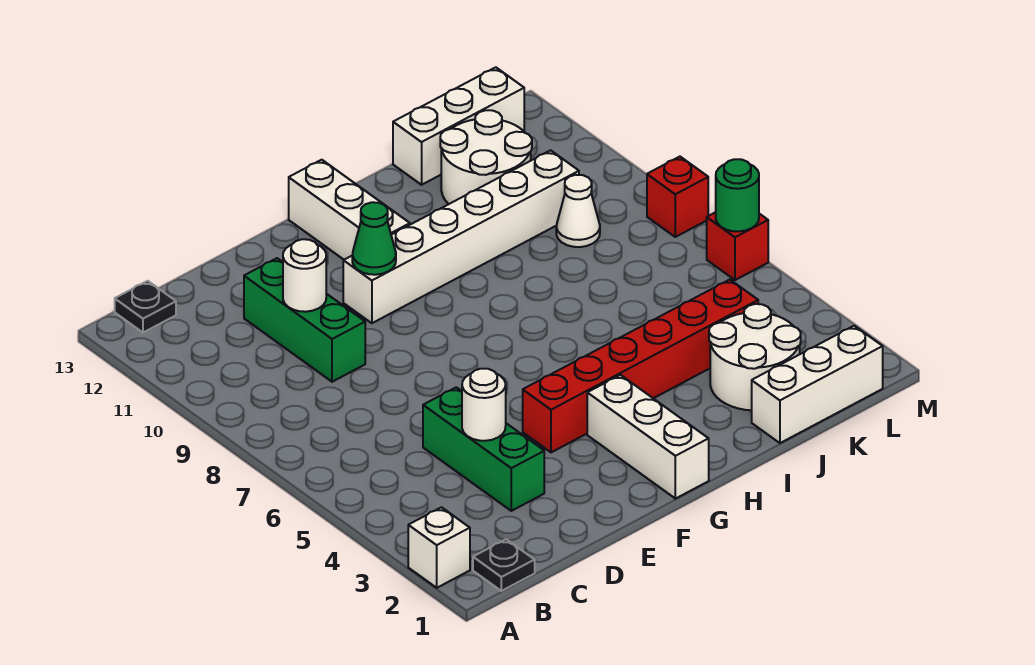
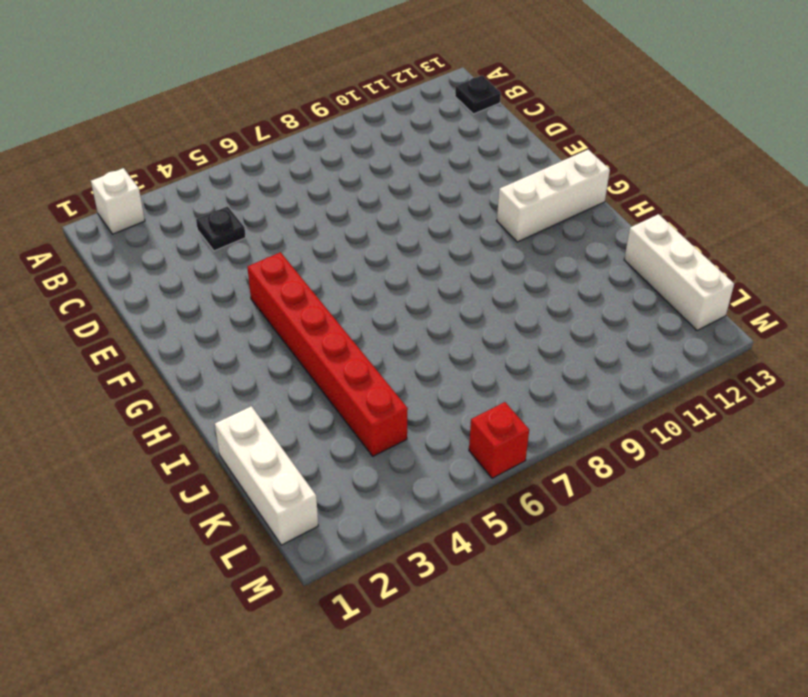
black plate C4 level 1 -> black plate B1 level 1
none -> green brick D3:D5 level 1
none -> green brick D9:D11 level 1
none -> white brick F10:K10 level 1

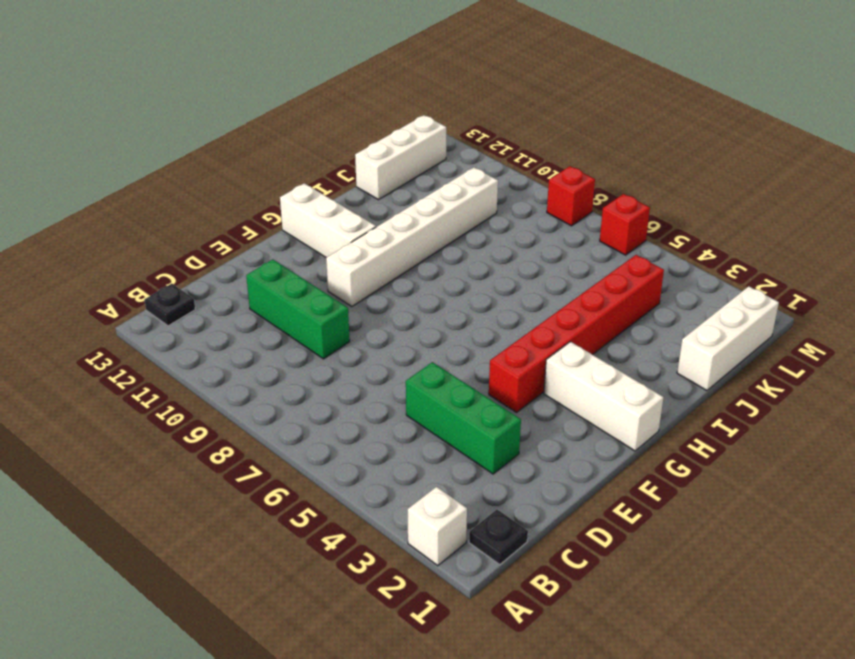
none -> white round brick J2:K3 level 1
none -> white round brick J11:K12 level 1
none -> white cone K9 level 1

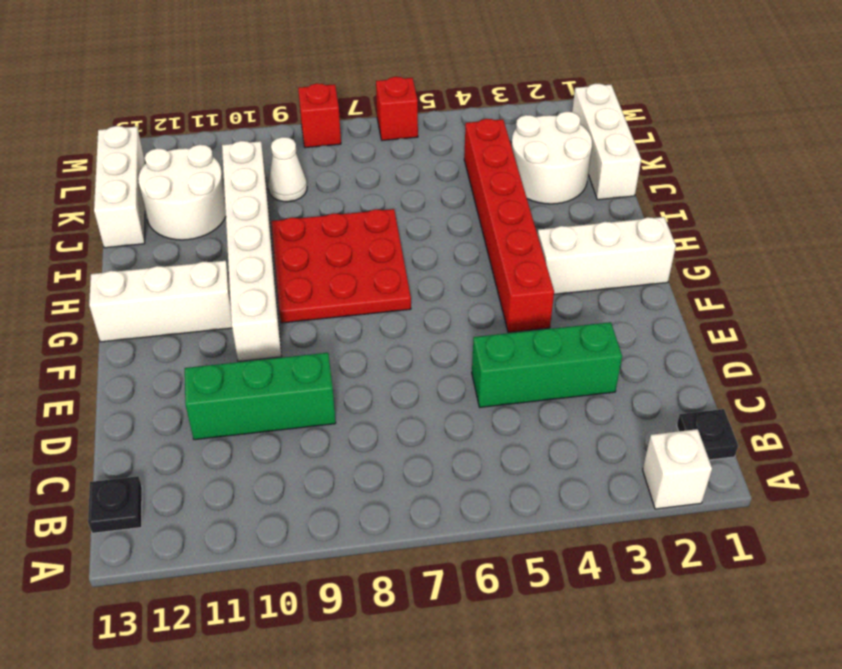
red plate G7:I9 level 1 -> none
none -> white round brick D4 level 2
none -> white round brick D10 level 2
none -> green cone F10 level 2

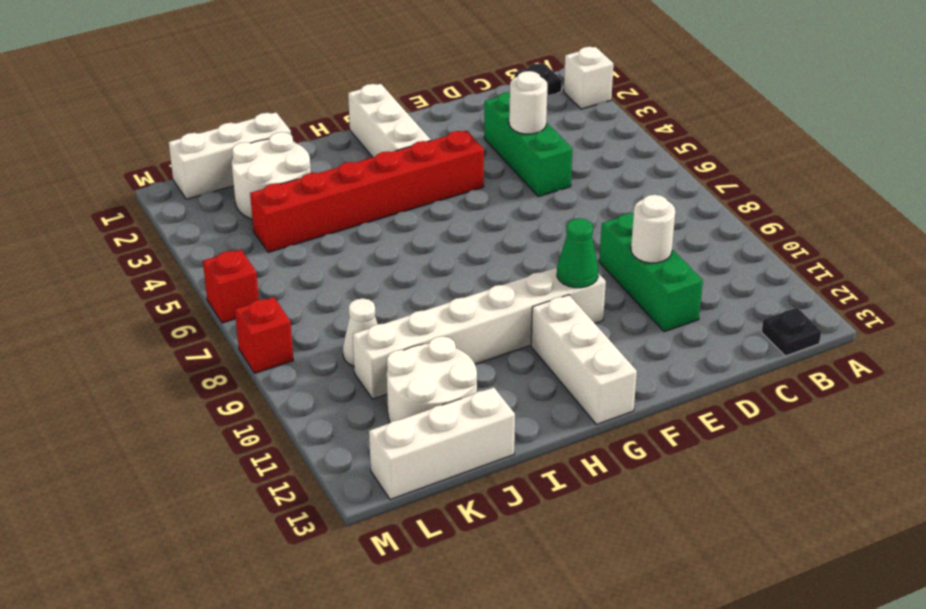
none -> green round brick M6 level 2

